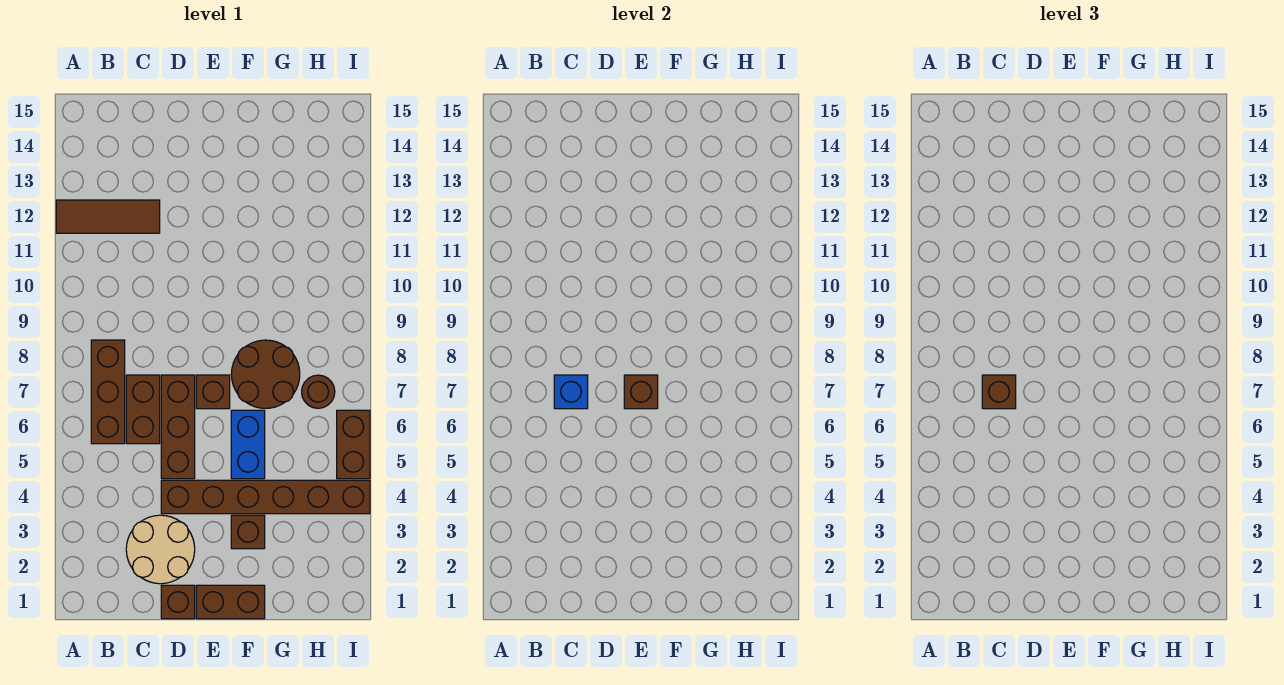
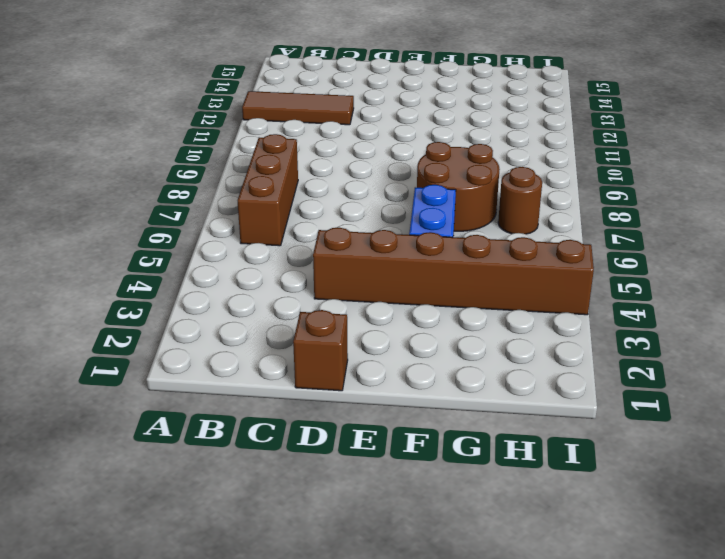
none -> tan round brick C2:D3 level 1
none -> brown brick C6:C7 level 1
none -> brown brick D5:D7 level 1

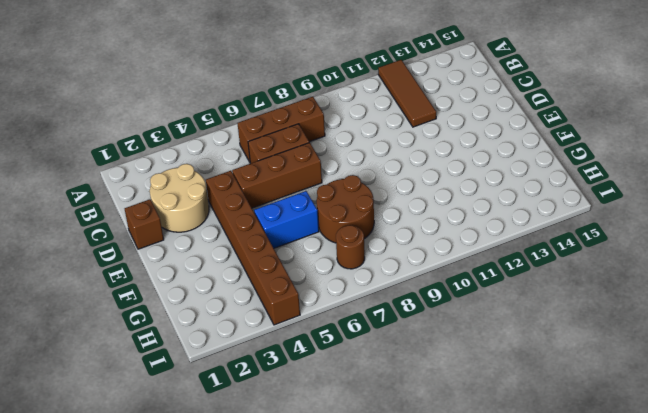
none -> brown brick E1:F1 level 1
none -> brown brick E7 level 1
none -> brown brick F3 level 1

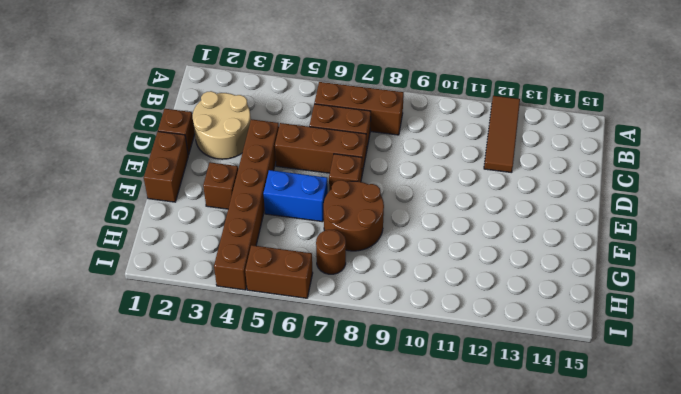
none -> blue brick C7 level 2
none -> brown brick E7 level 2
none -> brown brick C7 level 3

